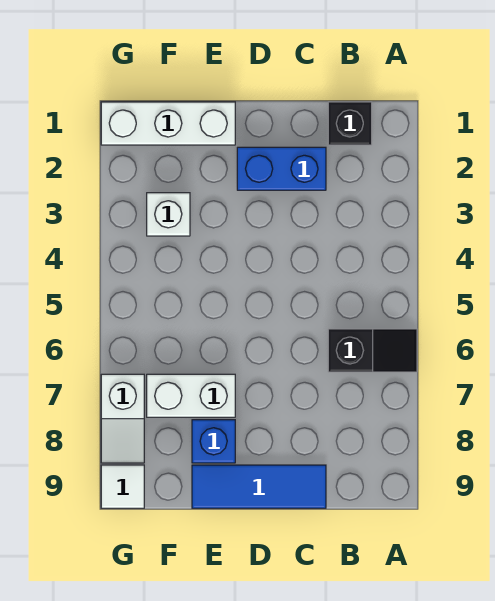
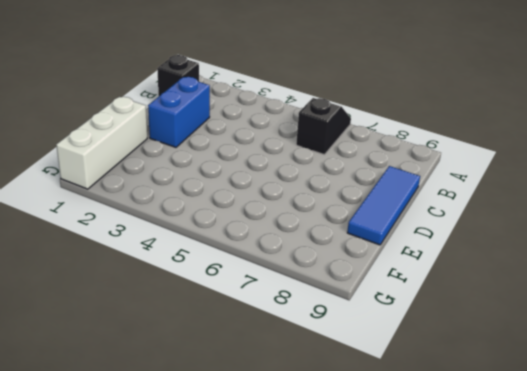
none -> white brick E7:F7 level 1
none -> blue brick E8 level 1

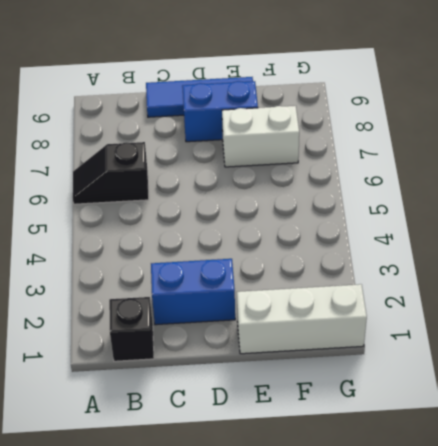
blue brick D8:E8 level 1 -> blue brick E8 level 1
none -> white brick F3 level 1
none -> white slope G7:G8 level 1 top 7

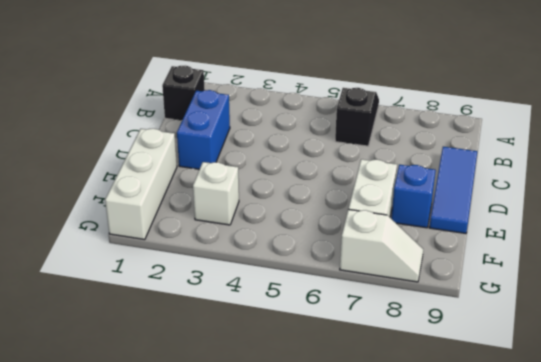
none -> white tile G9 level 1

